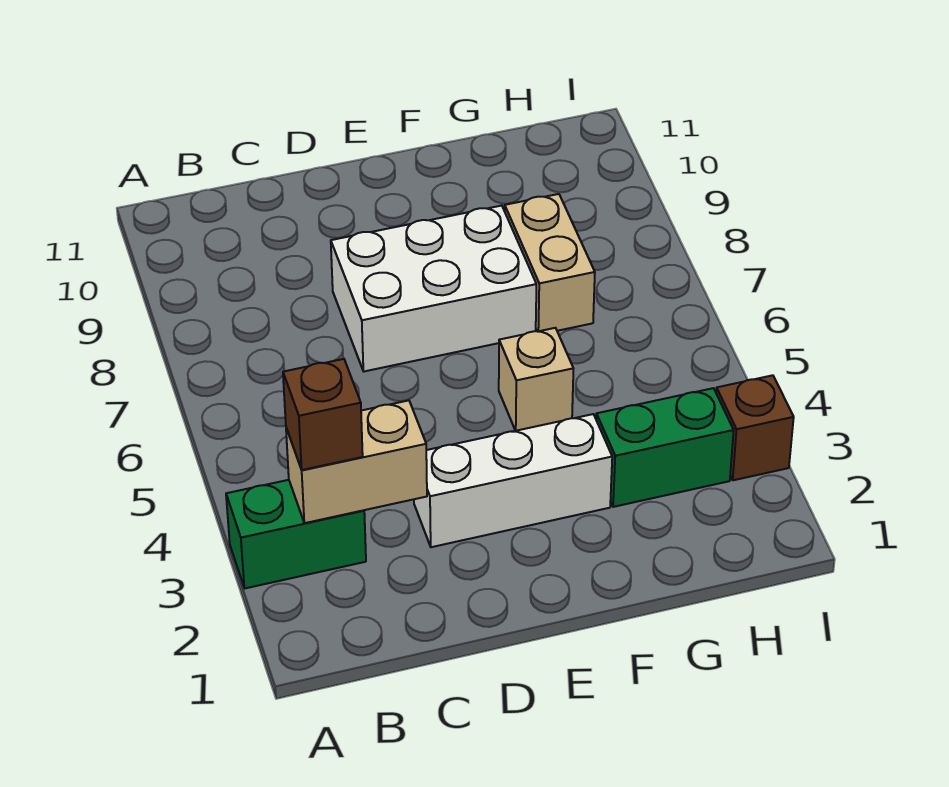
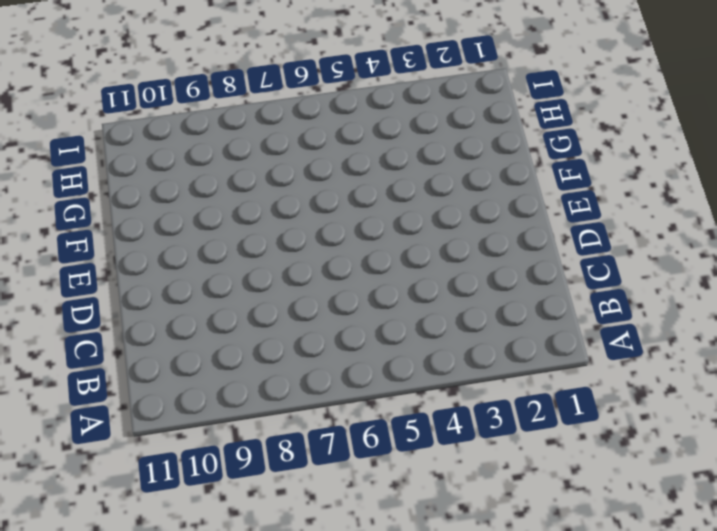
none -> green brick A3:B3 level 1
none -> white brick D3:F3 level 1

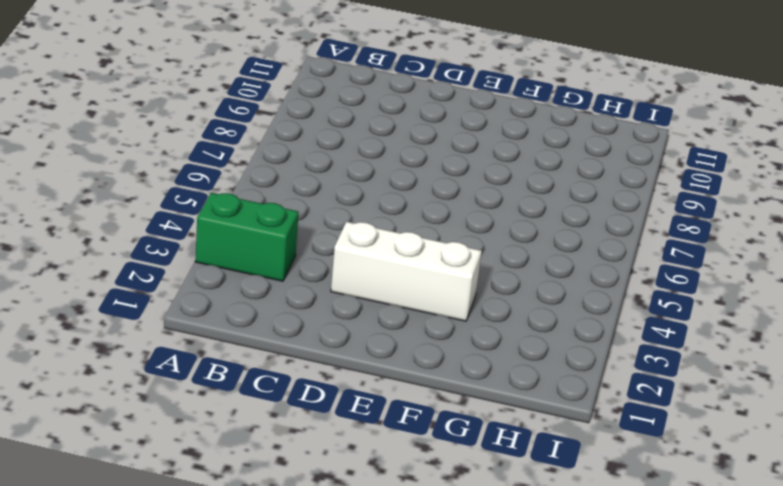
none -> white brick D7:F8 level 1
none -> tan brick F5 level 1

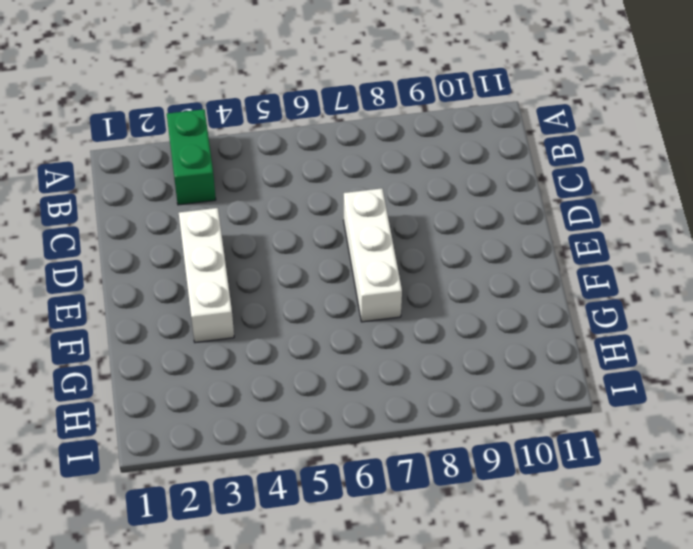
white brick D7:F7 level 1 -> white brick D7:F8 level 1
none -> tan brick F5 level 1
none -> green brick G3:H3 level 1

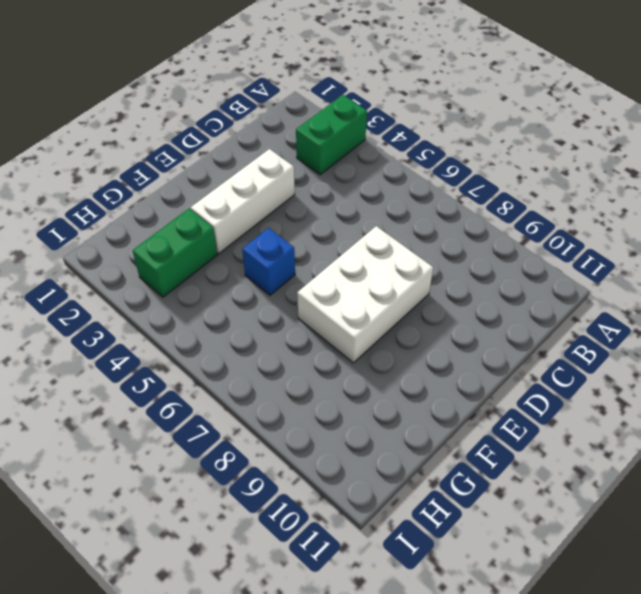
blue brick F5 level 1 -> tan brick F5 level 1
none -> tan brick G7:G8 level 1
none -> brown brick I3 level 1

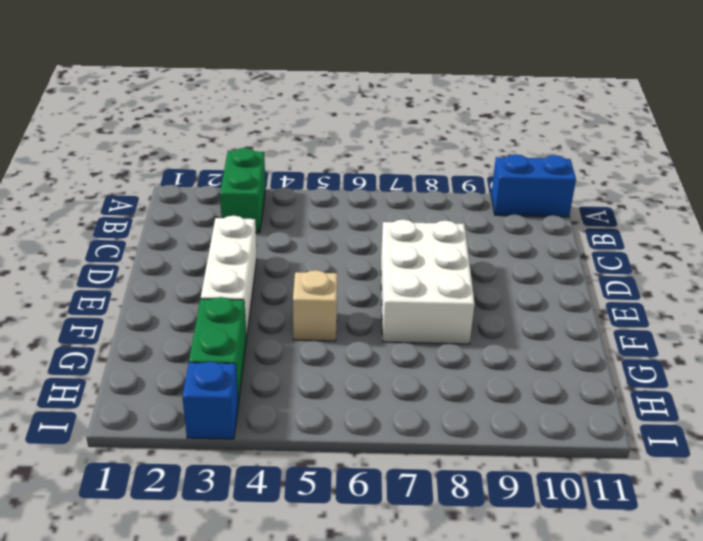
blue brick A10:A11 level 1 -> none
blue brick I3 level 1 -> brown brick I3 level 1
none -> tan brick G7:G8 level 1
none -> tan brick B3:C3 level 2

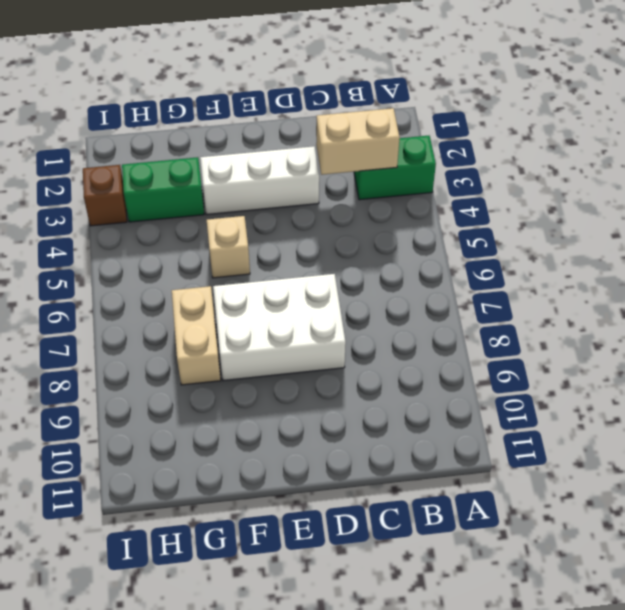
none -> brown brick B3 level 3

